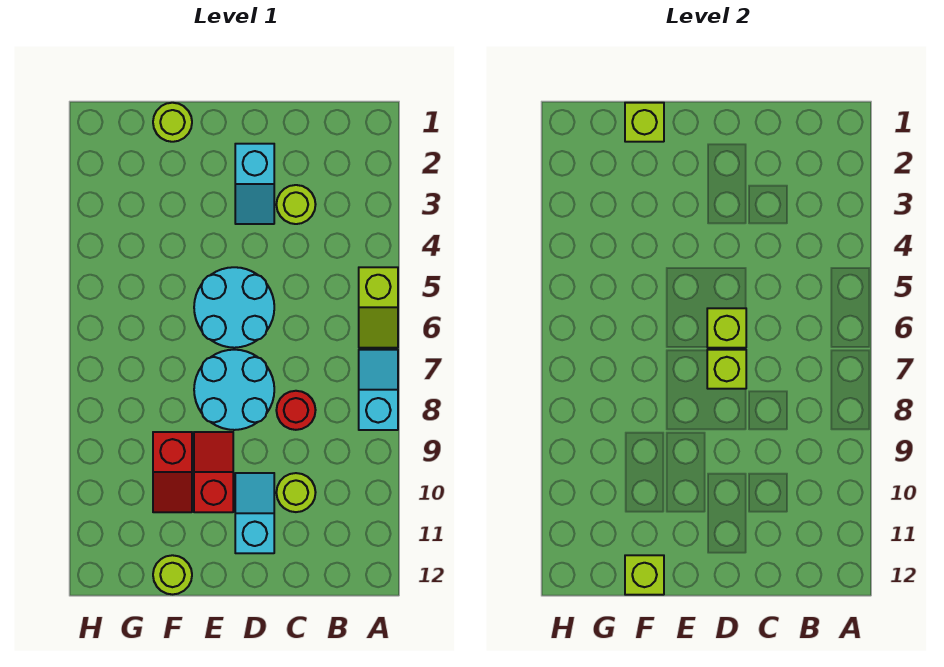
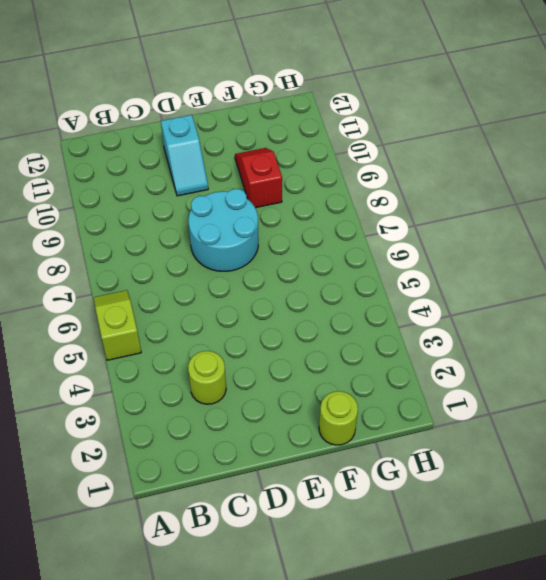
none -> cyan slope A7:A8 level 1 top 8
none -> red round brick C8 level 1
none -> lime round brick C10 level 1

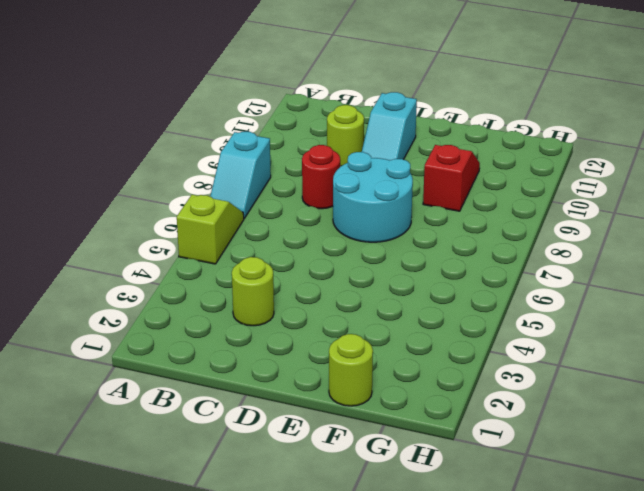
none -> cyan slope D2:D3 level 1 top 2
none -> cyan round brick D5:E6 level 1
none -> red slope E9:E10 level 1 top 10

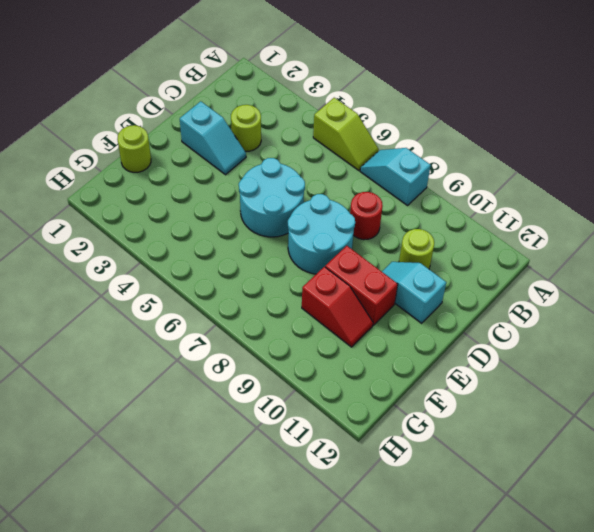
red brick E9:E10 level 1 -> red slope E9:E10 level 1 top 10
none -> lime round brick F12 level 1
none -> lime brick D6 level 2
none -> lime brick D7 level 2

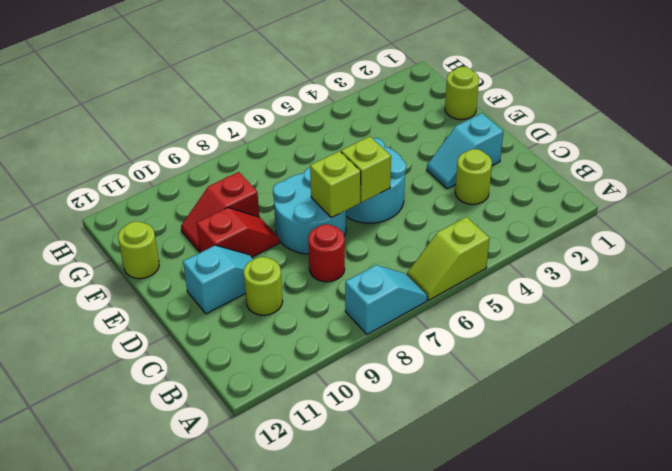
none -> lime brick F1 level 2
none -> lime brick F12 level 2

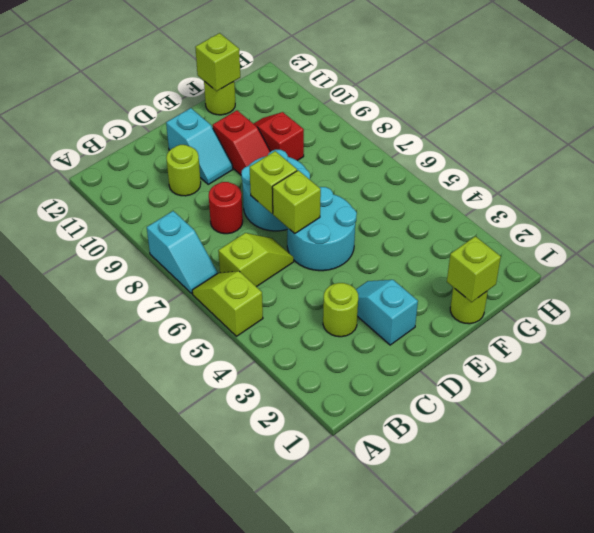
lime slope B6:C6 level 1 top B -> none

